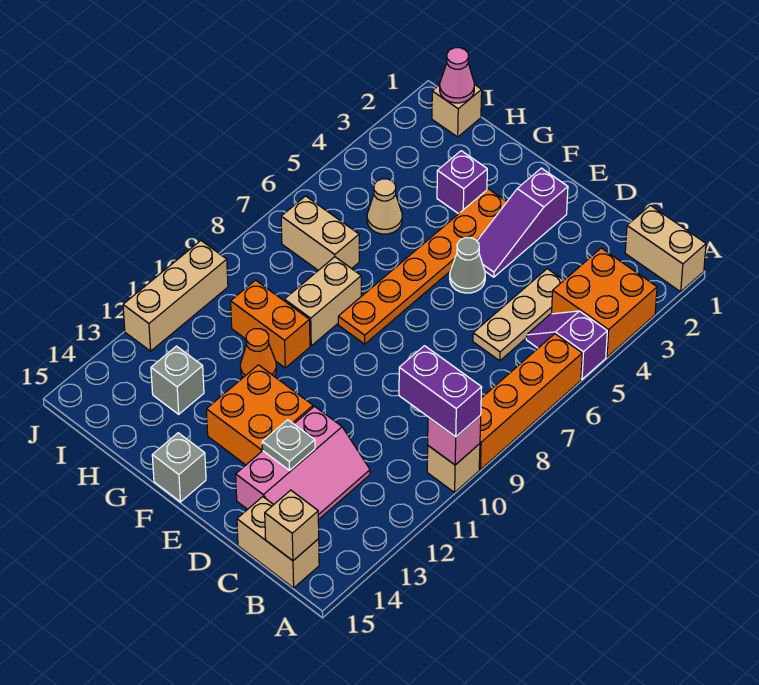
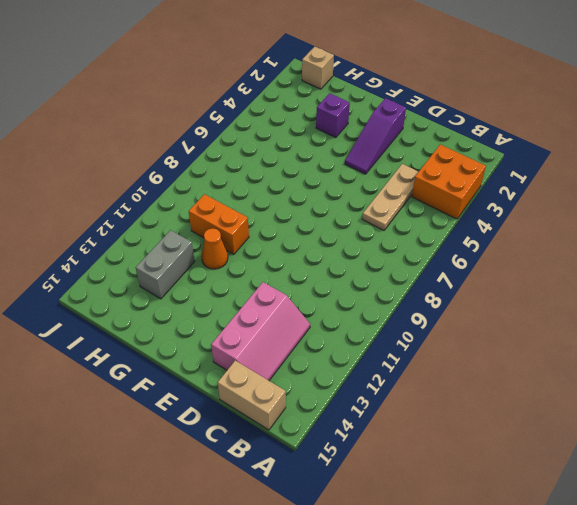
grey brick H12:H13 level 1 -> grey brick H13 level 1
none -> tan brick A1:B1 level 1
none -> purple slope A5:B5 level 1 top A
none -> orange brick A6:A9 level 1

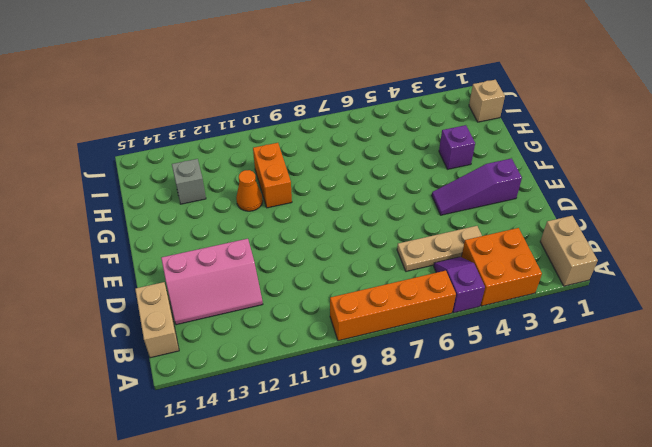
none -> tan brick A10 level 1
none -> grey cone E5 level 1
none -> orange brick E12:F13 level 1

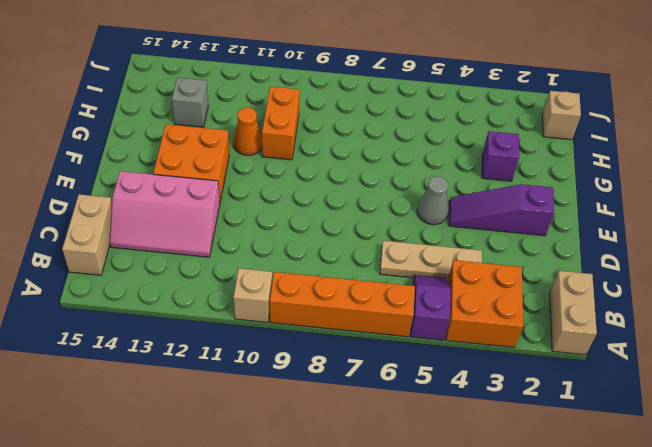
none -> orange plate F3:F8 level 1
none -> grey brick F15 level 1
none -> tan brick G8:G9 level 1

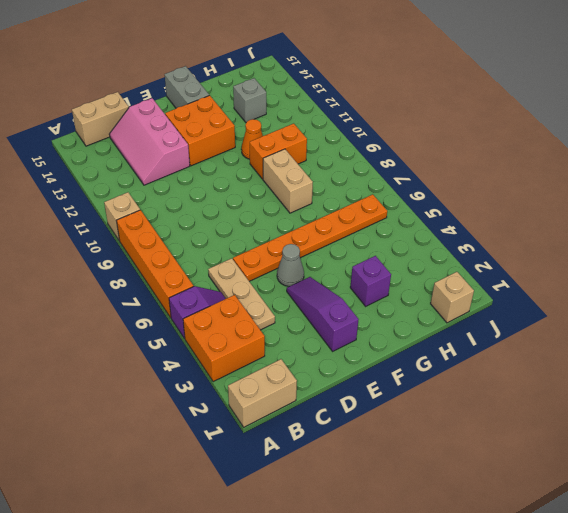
orange plate D6:I6 level 1 -> orange plate F3:F8 level 1
grey brick F14:F15 level 1 -> grey brick F15 level 1
none -> tan cone H5 level 1
none -> tan brick H7:I7 level 1
none -> tan brick J10:J12 level 1

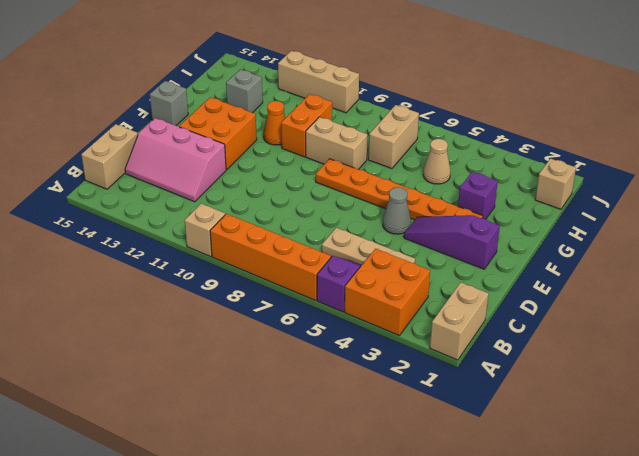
none -> pink brick A10 level 2
none -> tan brick B15 level 2
none -> grey plate D13 level 2

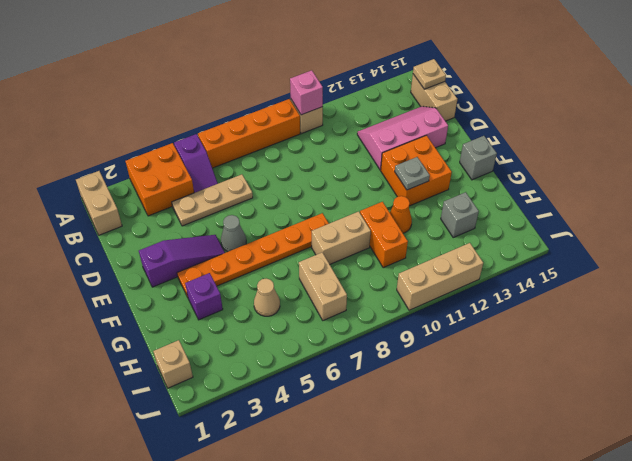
tan plate B15 level 2 -> tan brick B15 level 2
grey plate F12 level 2 -> grey plate D13 level 2
none -> pink cone I1 level 2
none -> purple brick A10:B10 level 3

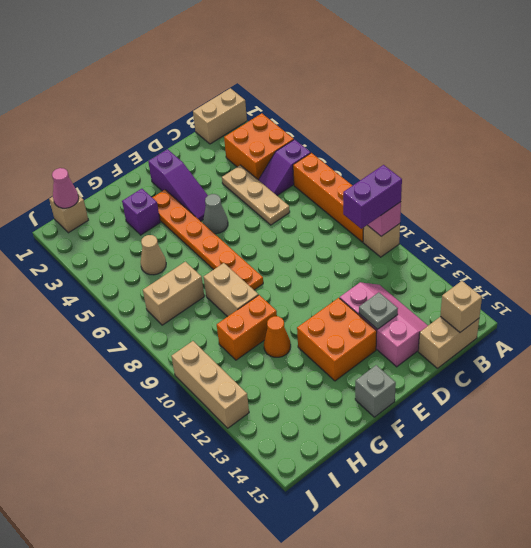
none -> grey brick H13 level 1

